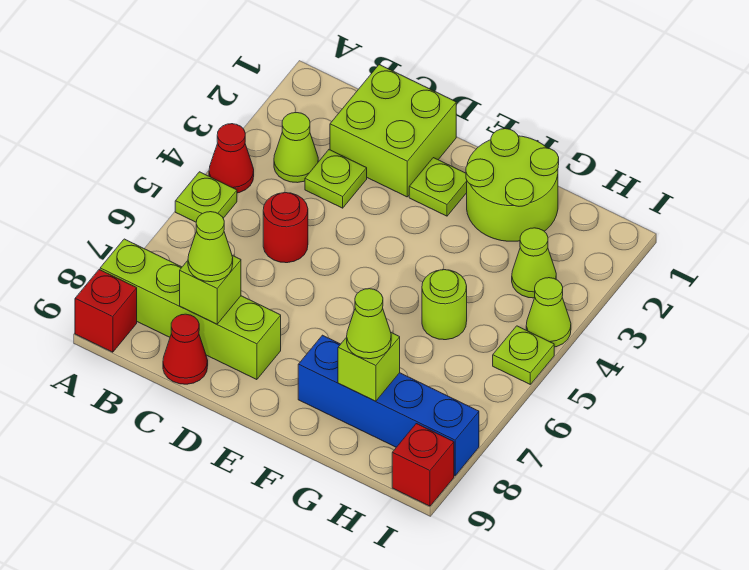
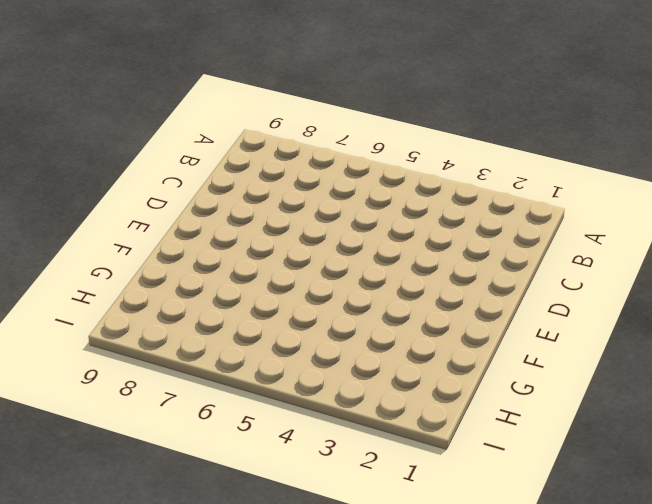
none -> red cone A4 level 1
none -> lime plate A5 level 1
none -> lime brick A8:D8 level 1

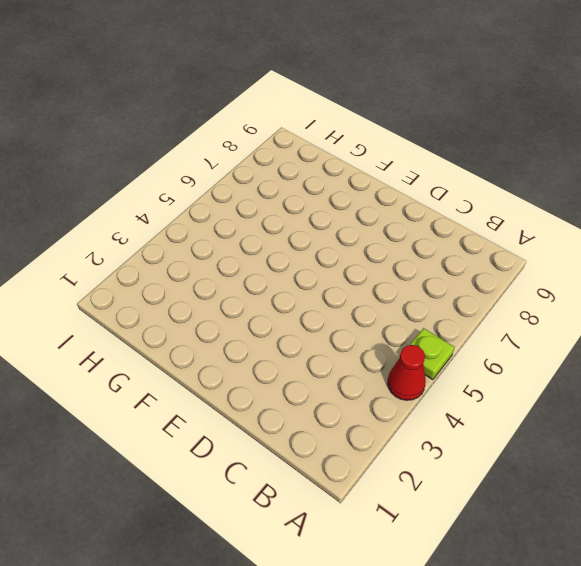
none -> lime brick A8:D8 level 1
none -> red brick A9 level 1
none -> lime cone B3 level 1

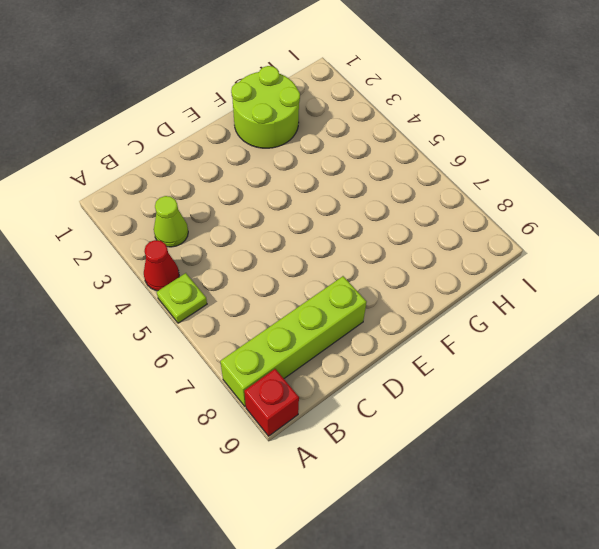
none -> lime brick C1:D2 level 1
none -> lime plate C3 level 1
none -> red round brick C5 level 1

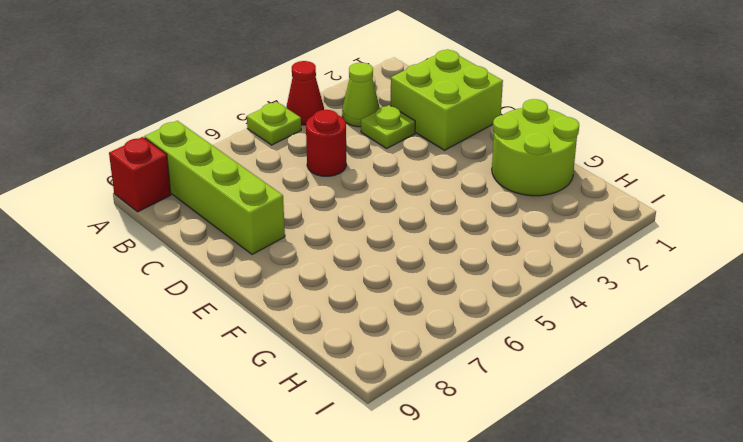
none -> red cone C9 level 1
none -> lime plate E2 level 1
none -> blue brick F8:I8 level 1

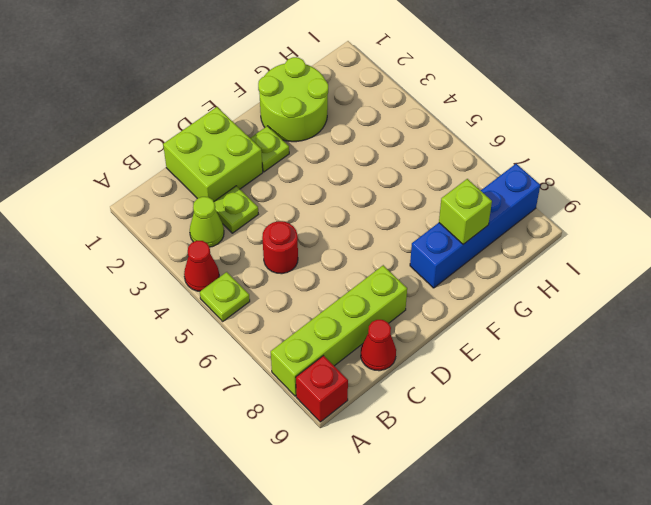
none -> lime round brick G5 level 1
none -> lime cone H3 level 1
none -> lime cone I4 level 1

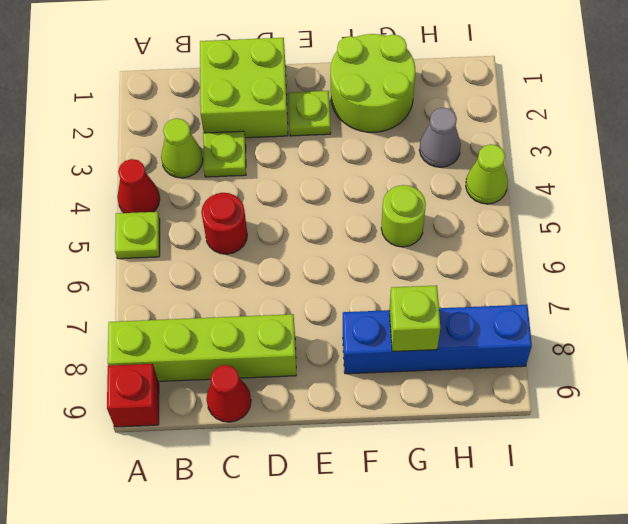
grey cone H3 level 1 -> lime cone H3 level 1
none -> lime plate I5 level 1
none -> red brick I9 level 1
none -> lime brick C8 level 2

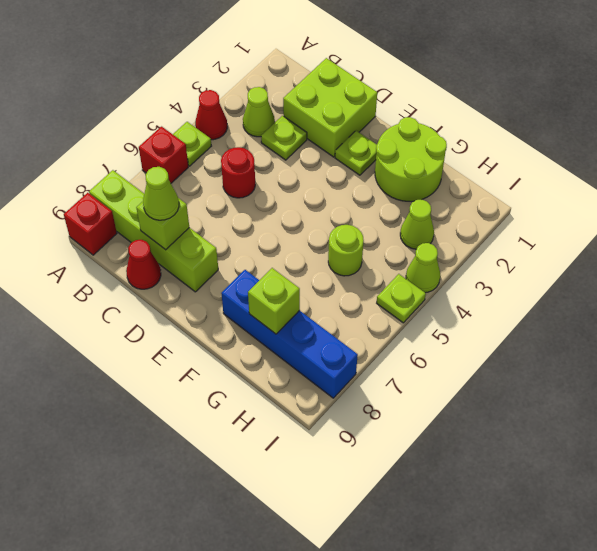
red brick A6 level 1 -> red brick I9 level 1
none -> lime cone G8 level 3

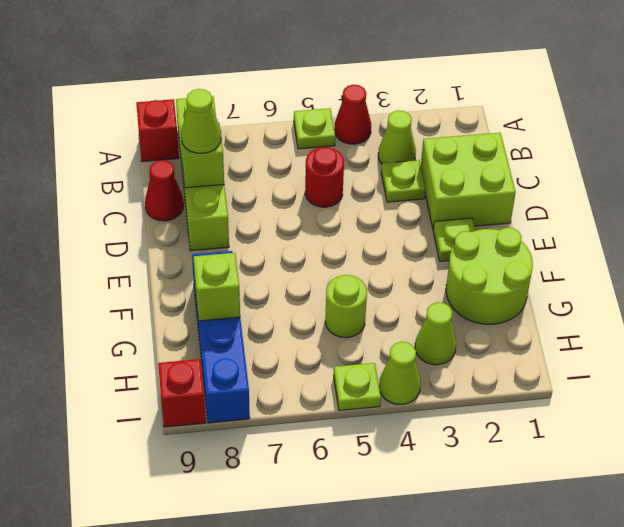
none -> lime cone G8 level 3

